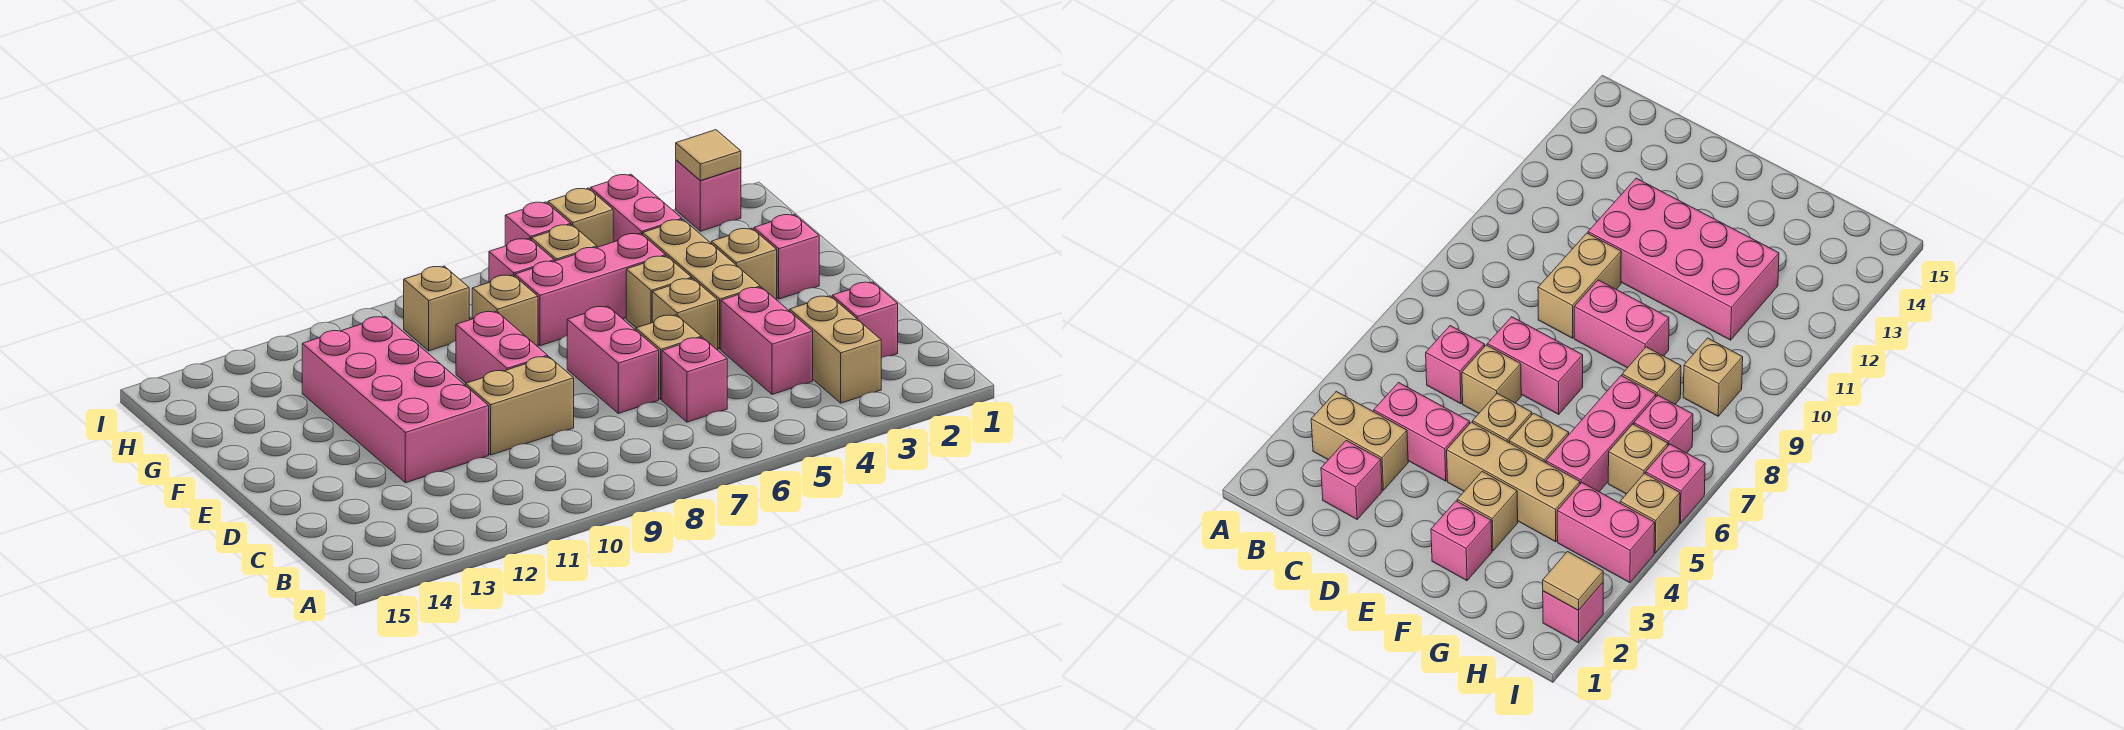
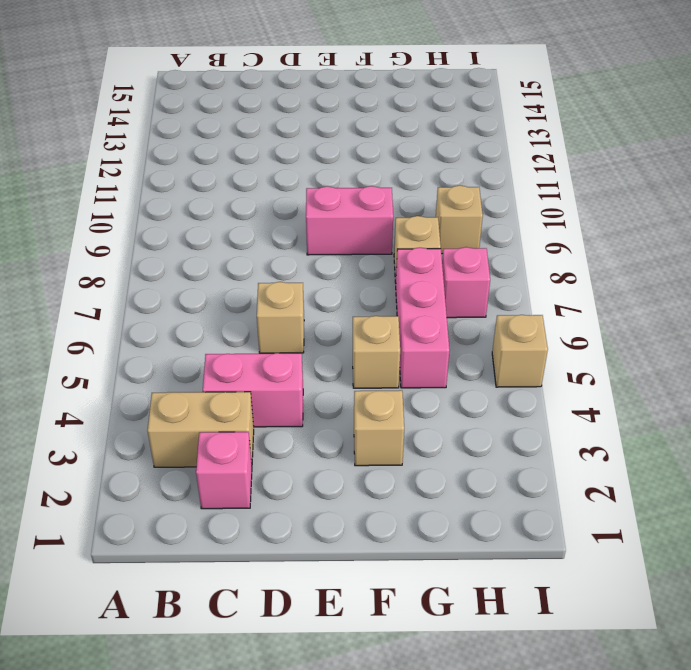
none -> pink brick C6 level 1
none -> pink brick D7:E7 level 1
none -> tan brick D9:D10 level 1

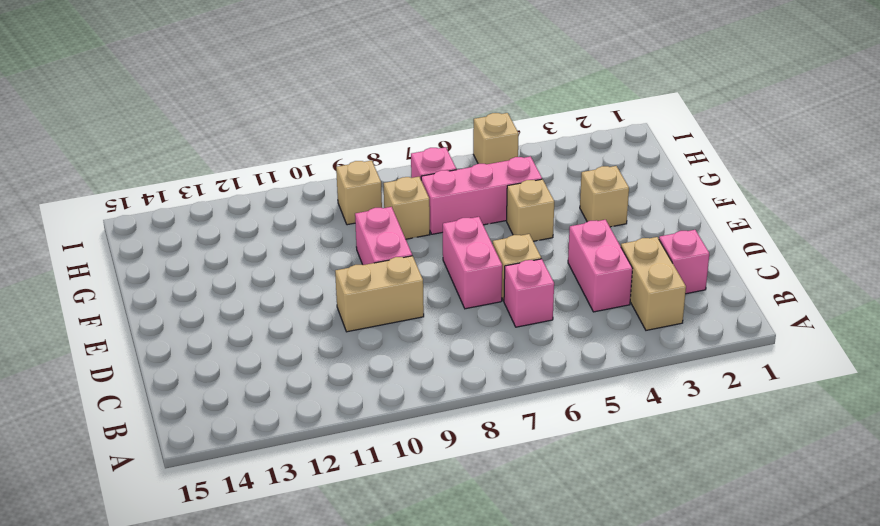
none -> pink brick D11:G12 level 1
none -> tan brick E4:G4 level 1
none -> tan brick E5 level 1

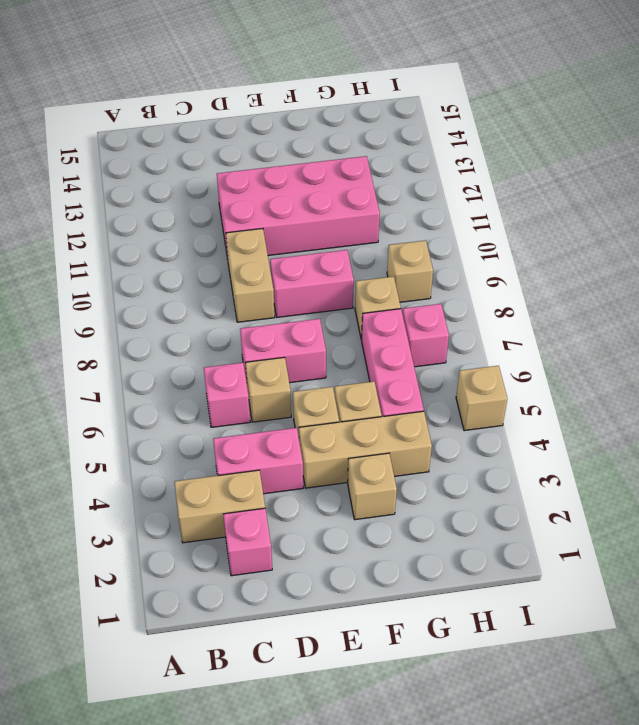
none -> pink brick F2 level 1
none -> pink brick H4:I4 level 1
none -> tan brick H6 level 1

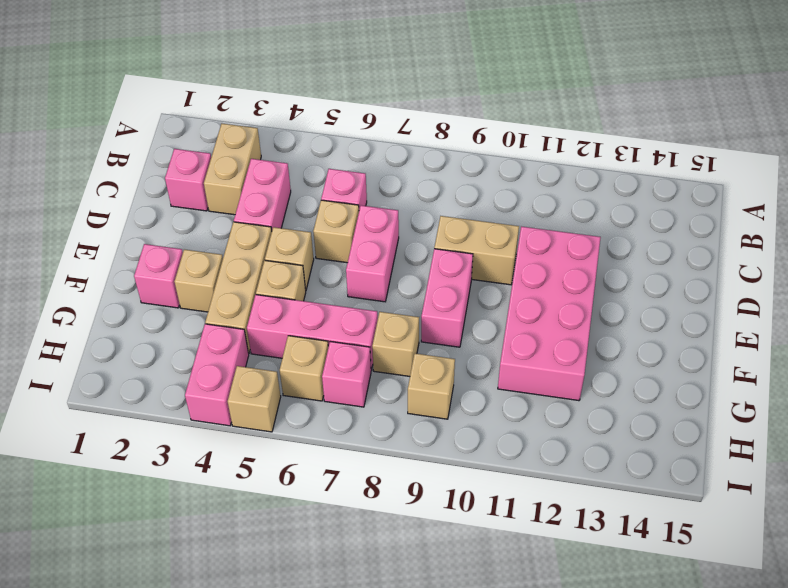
none -> pink brick I2 level 1
none -> pink brick I6 level 1
none -> tan tile I2 level 2

